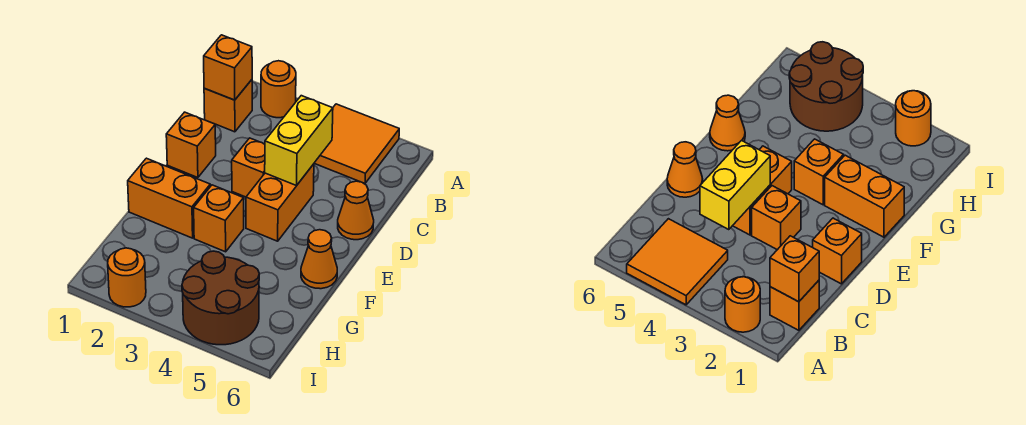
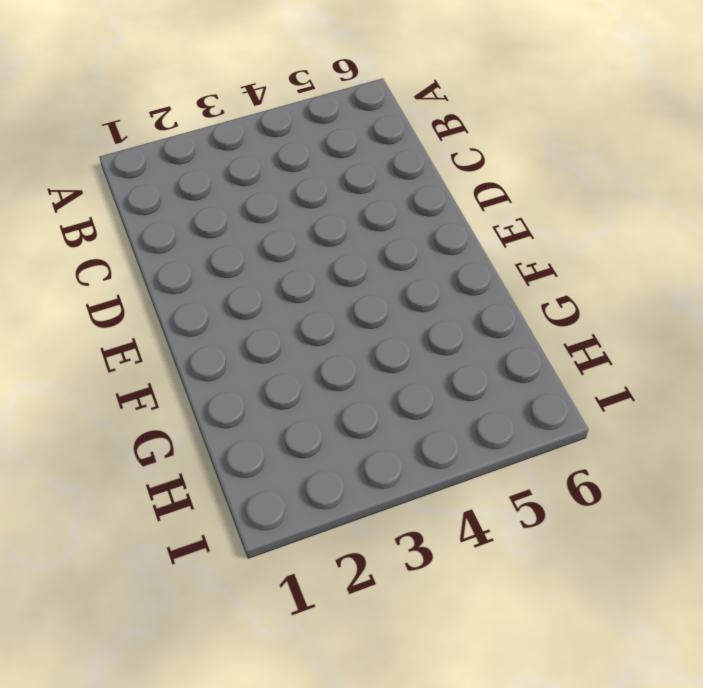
none -> orange round brick A2 level 1
none -> orange tile A4:B5 level 1
none -> orange brick B1 level 1

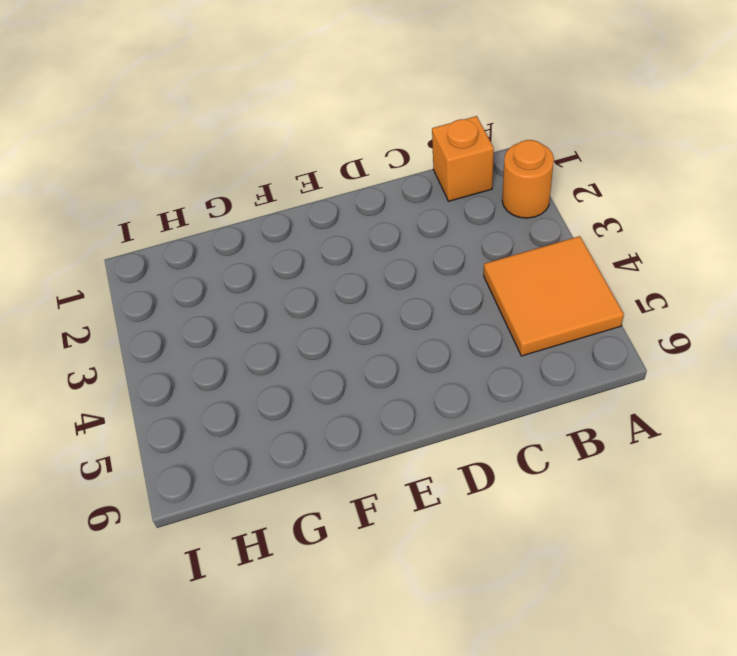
none -> orange brick D1 level 1
none -> orange brick D3 level 1
none -> orange brick D4:E4 level 1

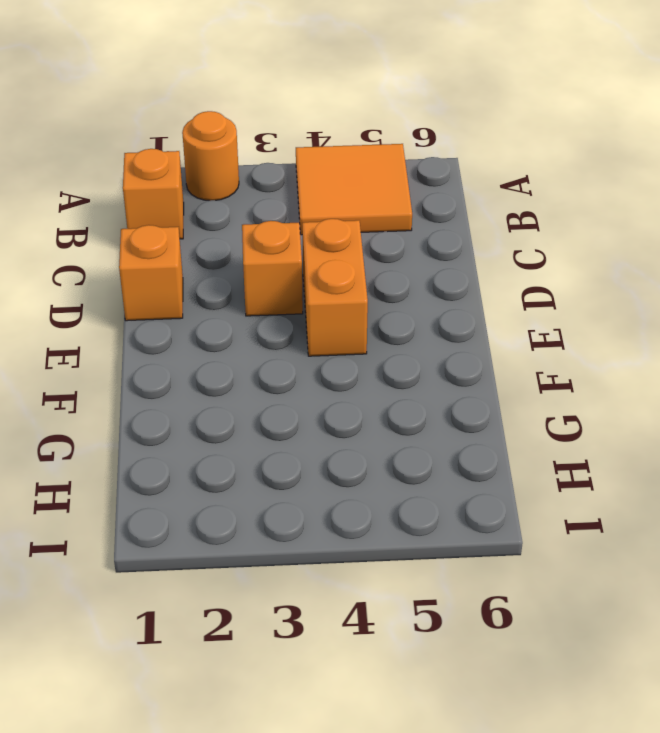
none -> orange cone D6 level 1
none -> orange brick F1:F2 level 1
none -> orange brick F3 level 1

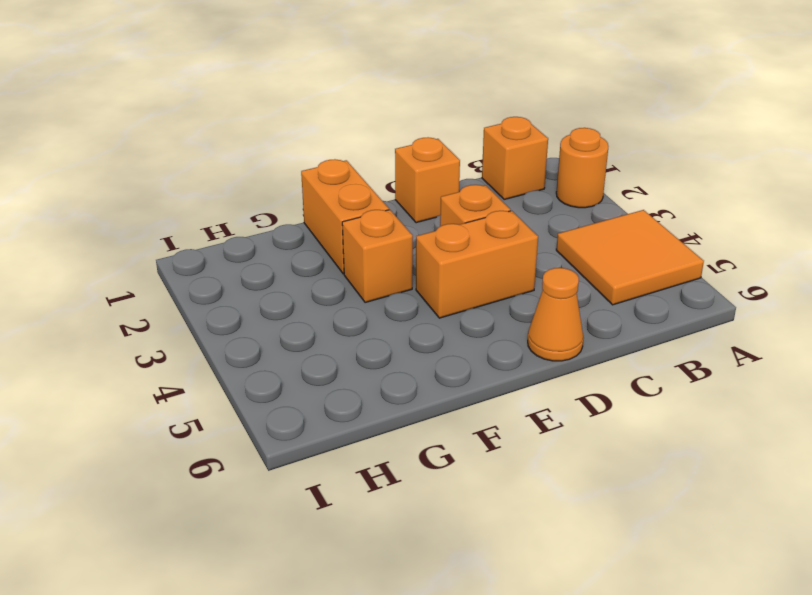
none -> orange cone F6 level 1
none -> brown round brick H4:I5 level 1
none -> orange round brick I2 level 1

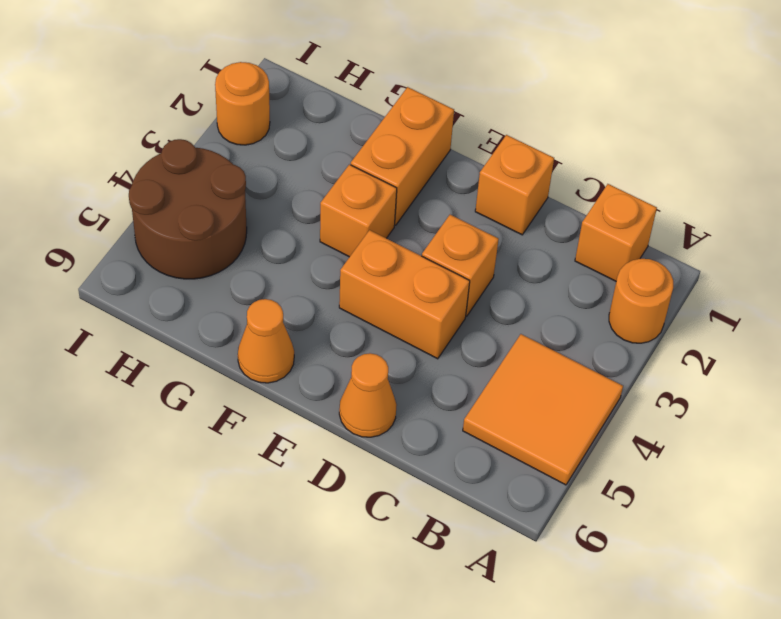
none -> orange brick B1 level 2
none -> yellow brick C4:D4 level 2

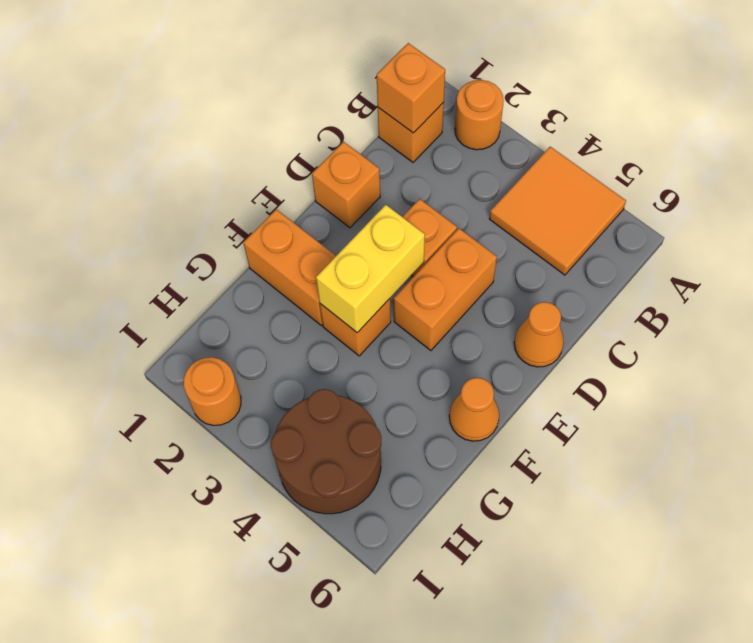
yellow brick E3:F3 level 2 -> yellow brick C4:D4 level 2

